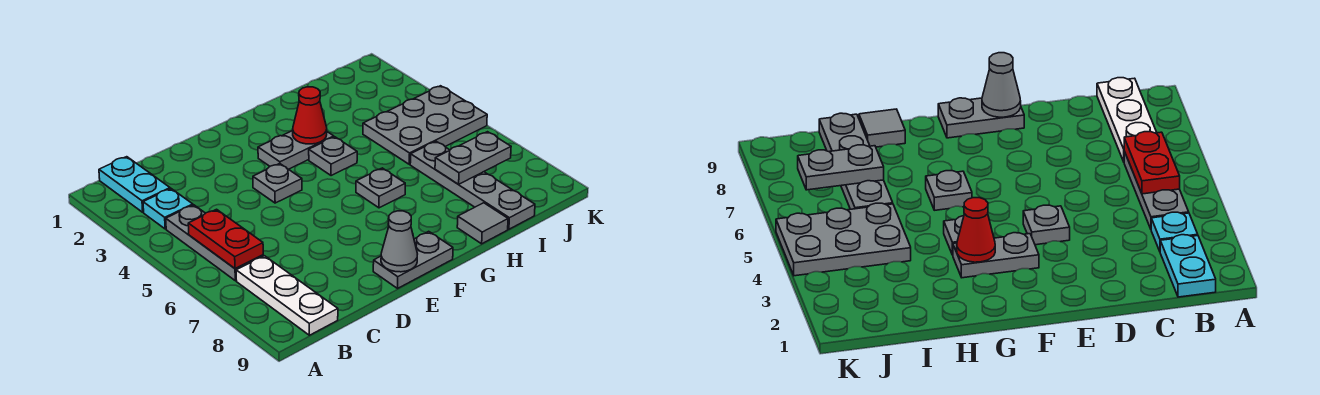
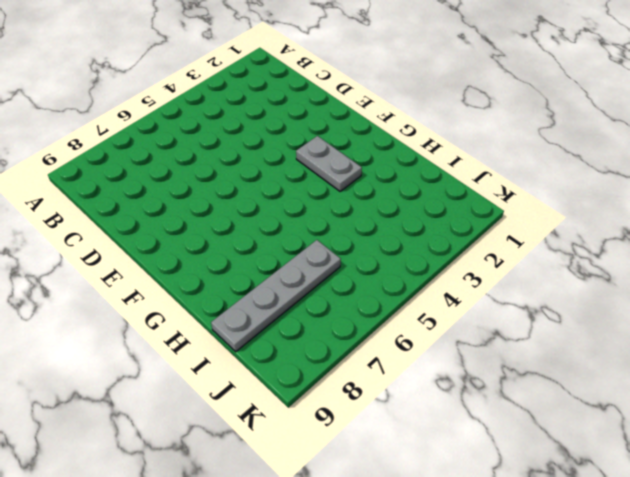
none -> cyan plate B1:B2 level 1
none -> cyan plate B3 level 1
none -> grey plate B4:B6 level 1

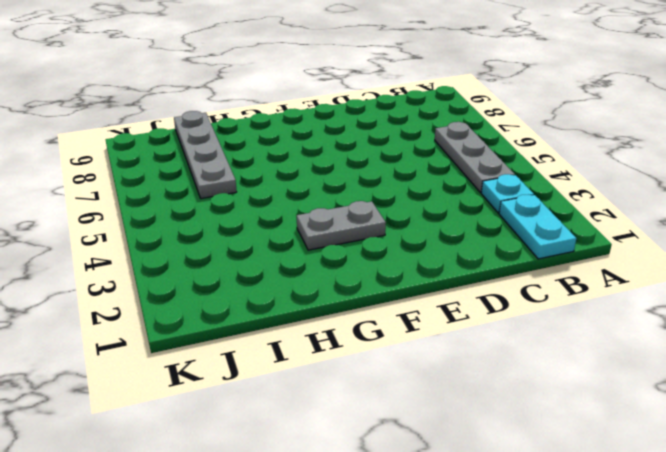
none -> white plate B7:B9 level 1
none -> grey plate E4 level 1
none -> grey plate E9:F9 level 1

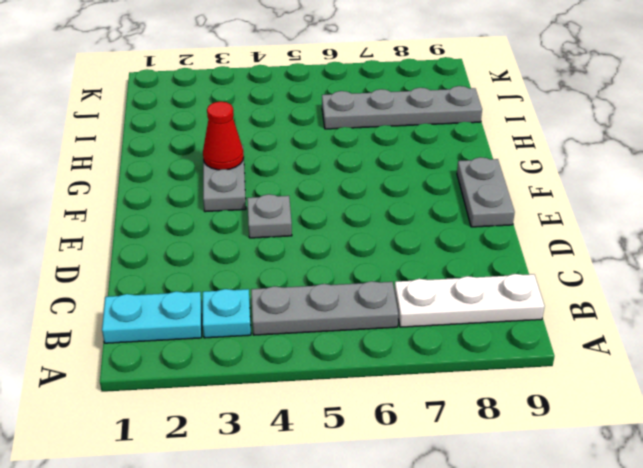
none -> grey plate G4 level 1
none -> grey plate G6 level 1
none -> grey tile H9 level 1

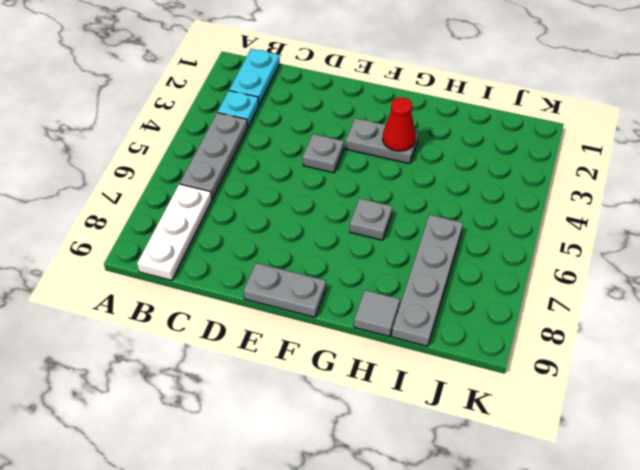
none -> grey plate G4 level 1
none -> grey plate I4:K5 level 1
none -> red plate B5:B6 level 2

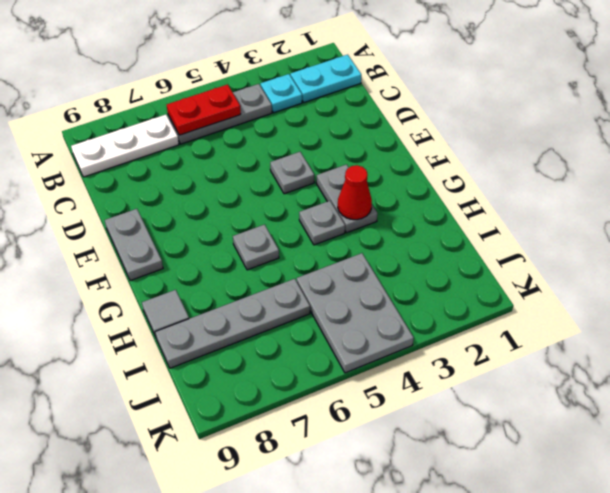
none -> grey cone E9 level 2
none -> grey plate I7:J7 level 2

